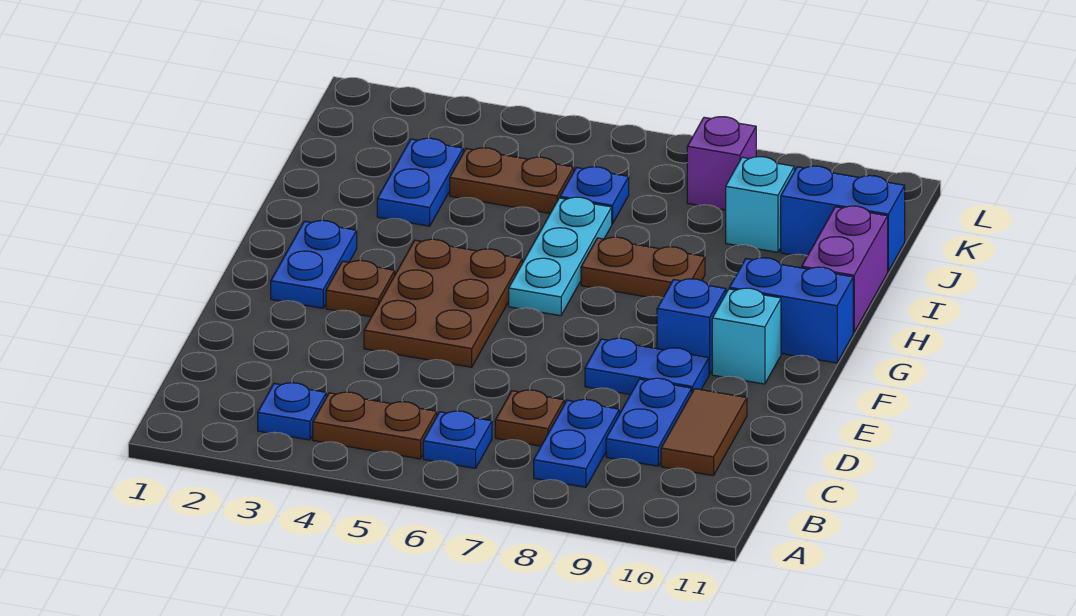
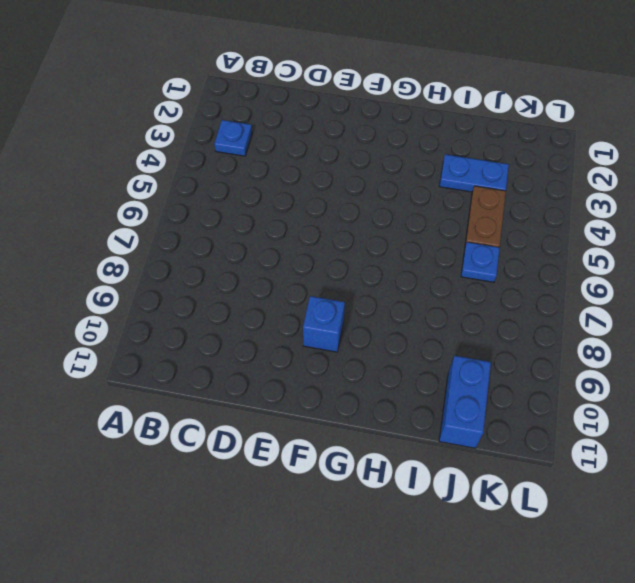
none -> brown plate B4:B5 level 1
none -> blue plate B6 level 1
none -> blue plate B8:C8 level 1

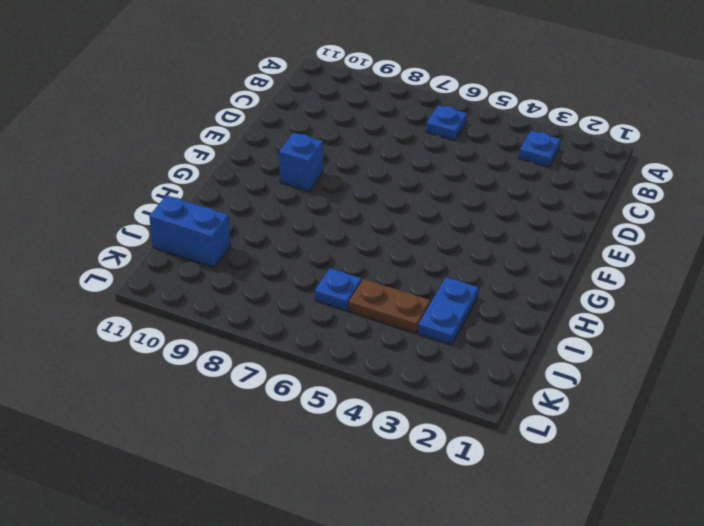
none -> brown plate B4:B5 level 1
none -> blue plate B8:C8 level 1
none -> brown plate C7 level 1

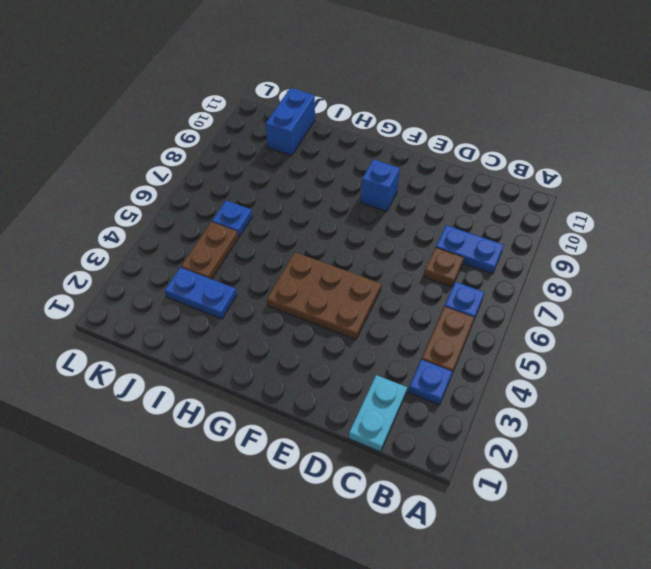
cyan plate C1:C2 level 1 -> none
none -> blue plate C9:D9 level 1
none -> brown tile C10:D10 level 1
none -> blue plate E8:E9 level 1

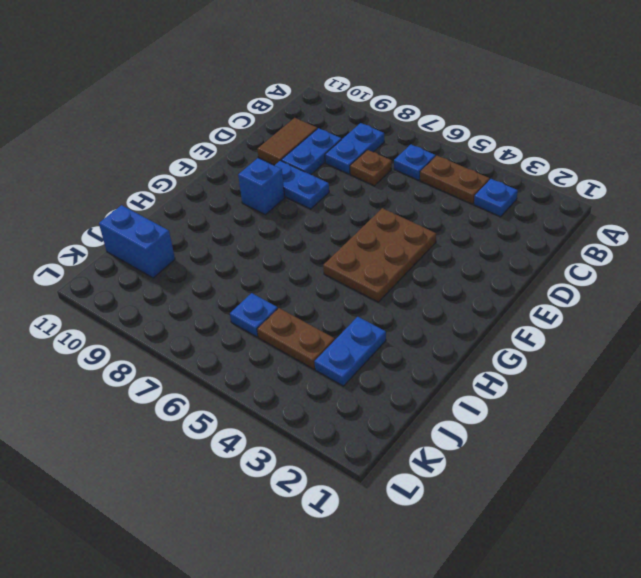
none -> blue plate F2:G2 level 1
none -> brown plate F3 level 1
none -> cyan brick F10 level 1

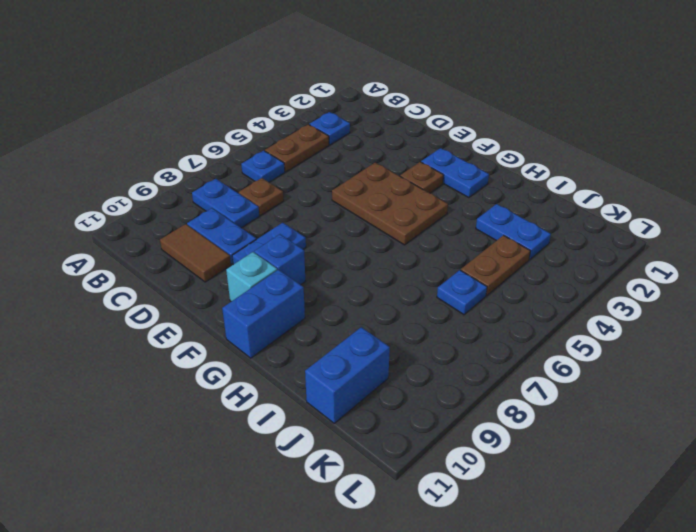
none -> cyan plate G6:I6 level 1
none -> brown plate H7:H8 level 1
none -> purple brick H11:I11 level 1

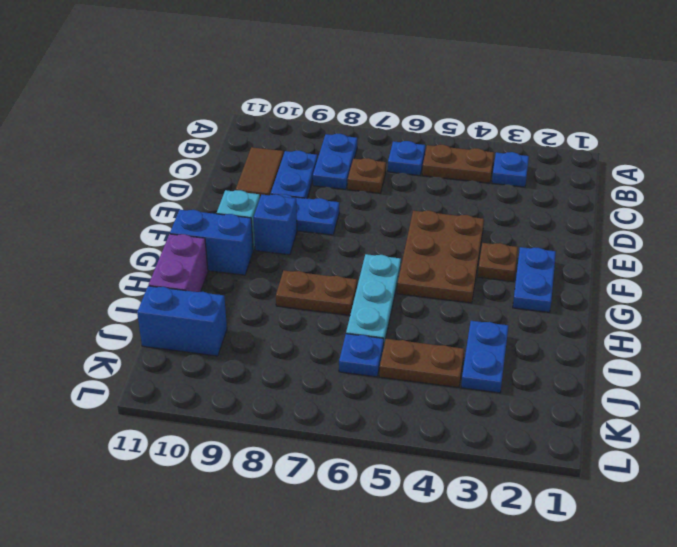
none -> cyan brick J9 level 1
none -> purple brick K8 level 1

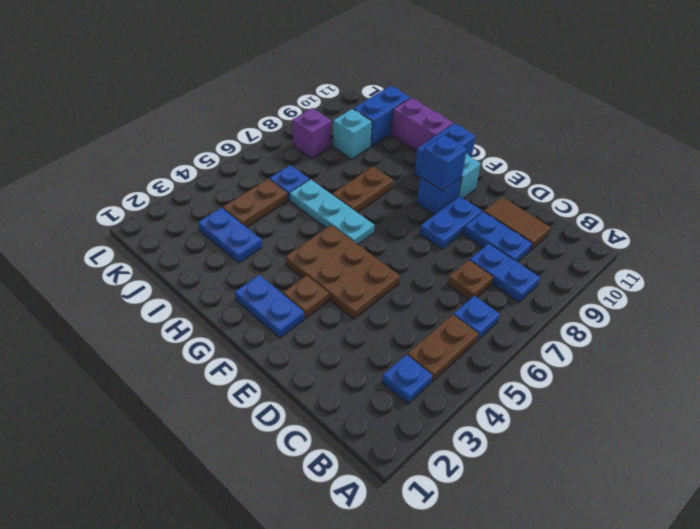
blue brick F9 level 2 -> none

